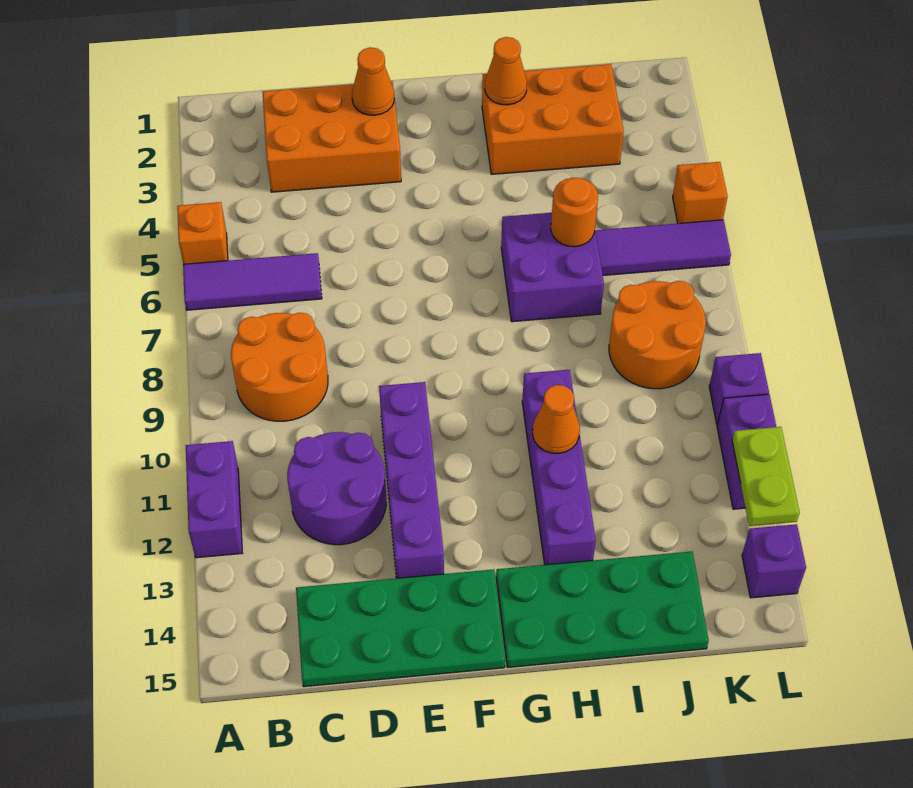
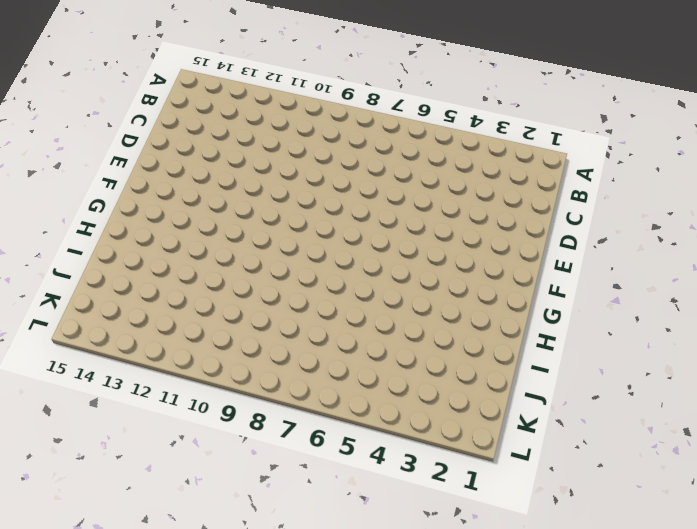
none -> orange brick A5 level 1
none -> purple tile A6:C6 level 1
none -> purple brick A11:A12 level 1

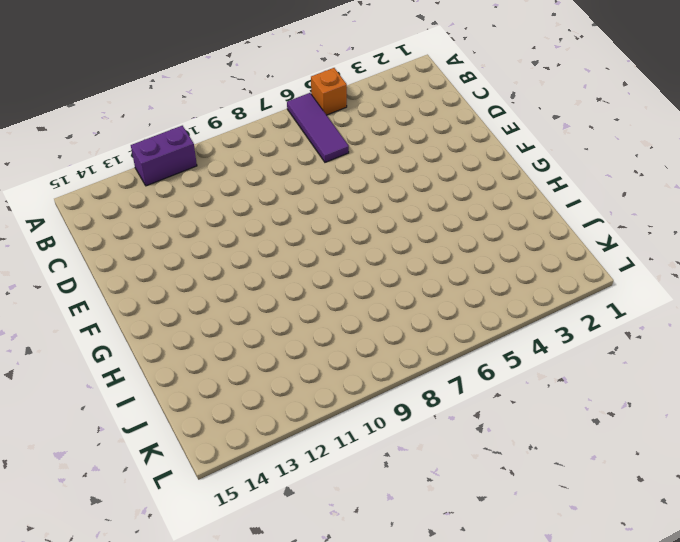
none -> orange round brick B8:C9 level 1
none -> orange brick C2:E3 level 1
none -> purple round brick C11:D12 level 1

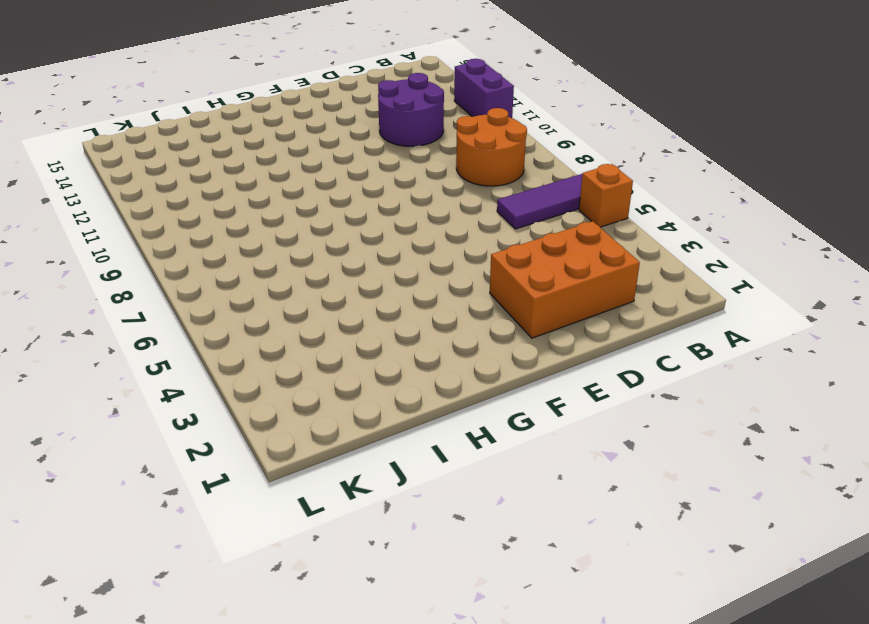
none -> green plate C14:F15 level 1
none -> purple brick E10:E13 level 1
none -> green plate G14:J15 level 1

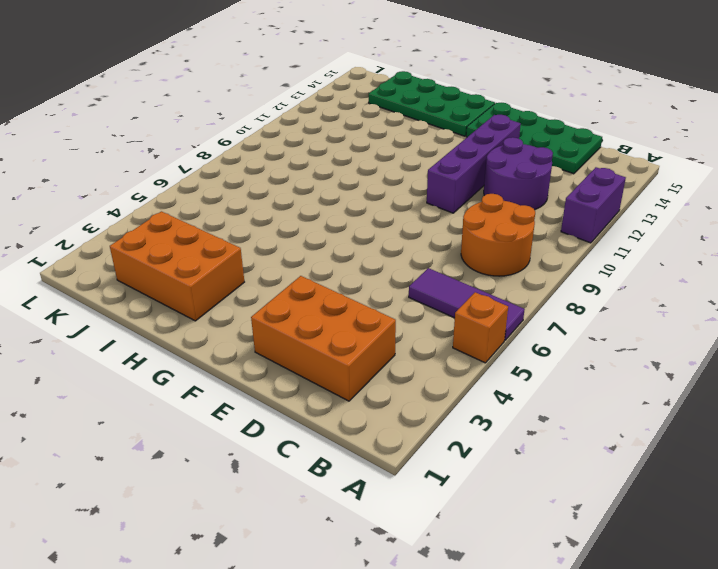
none -> purple brick H6:I7 level 1
none -> purple brick H10:H13 level 1
none -> purple tile J6:L6 level 1

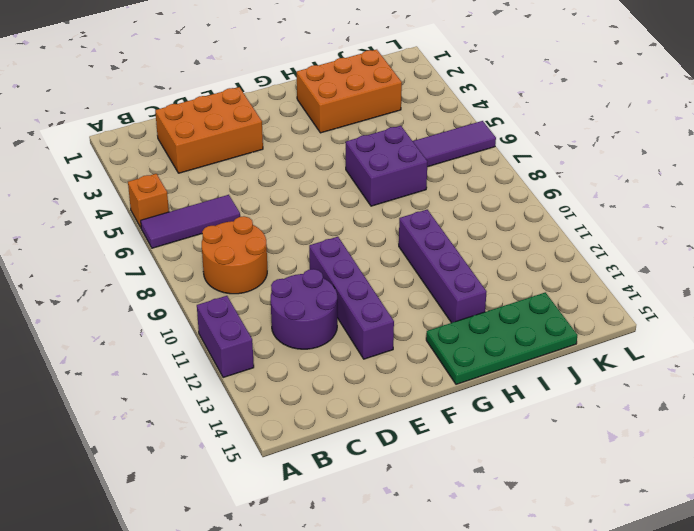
none -> green plate C14:F15 level 1
none -> orange round brick J8:K9 level 1
none -> orange brick L5 level 1

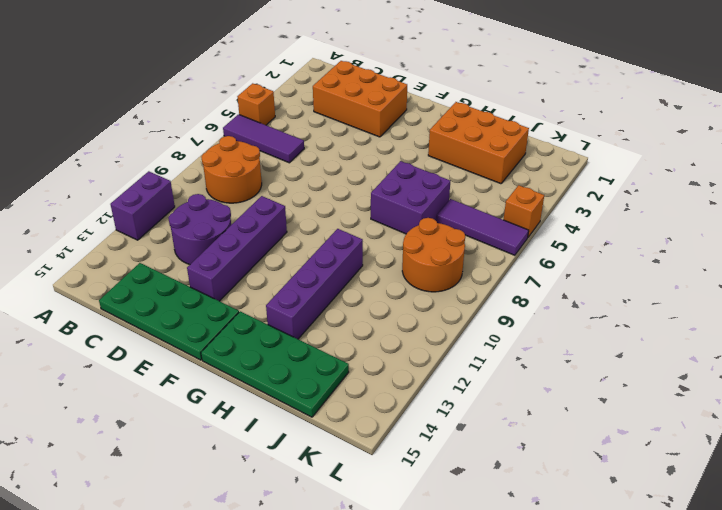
none -> purple brick L10 level 1
none -> purple brick L11:L12 level 1
none -> purple brick L14 level 1

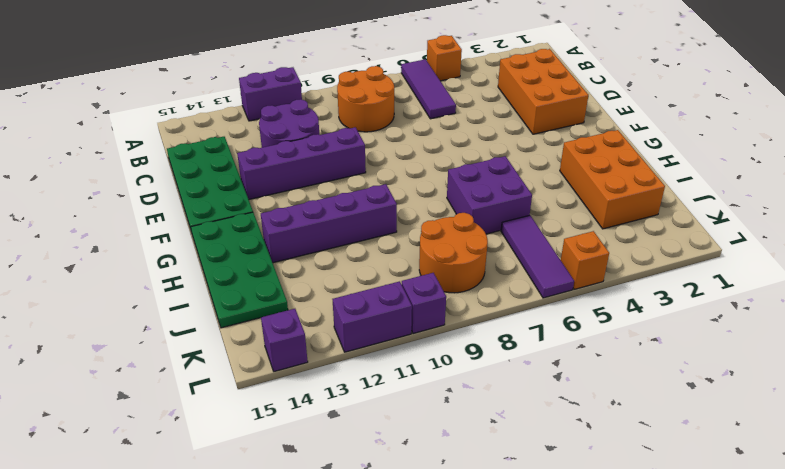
none -> orange cone E2 level 2
none -> orange cone H2 level 2
none -> orange cone H11 level 2

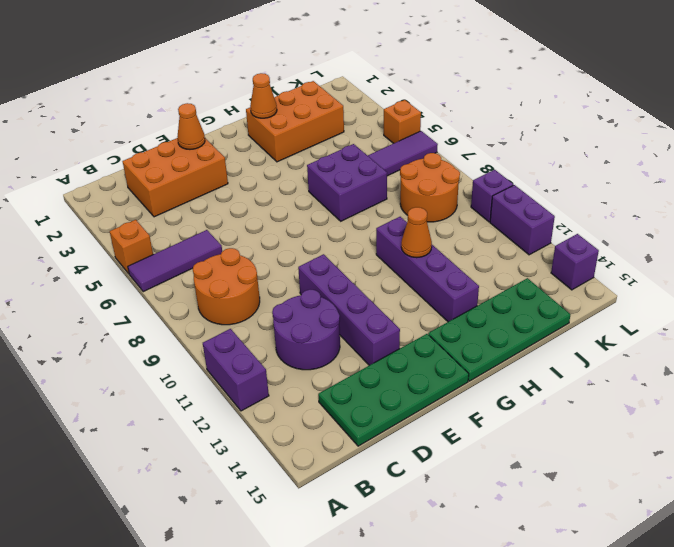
none -> orange round brick I6 level 2
none -> lime plate L12:L13 level 2

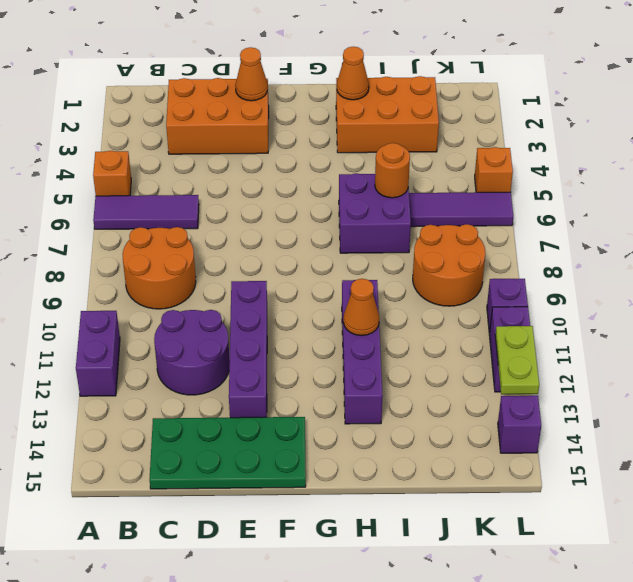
none -> green plate G14:J15 level 1

